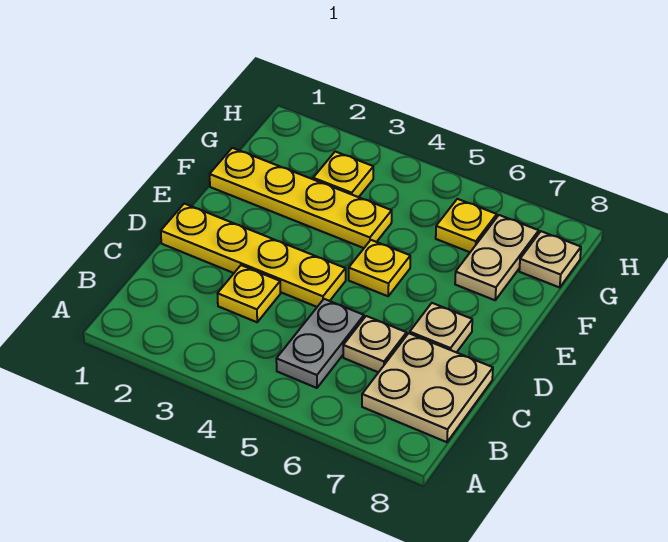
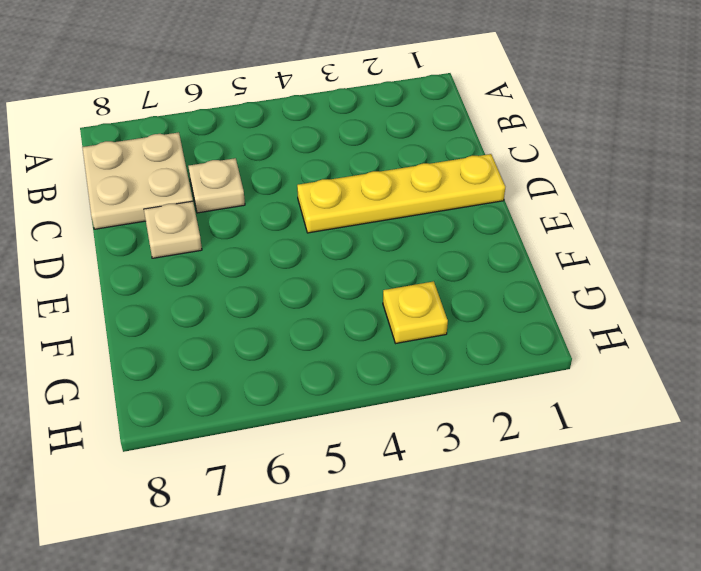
none -> grey plate B5:C5 level 1
none -> yellow plate C3 level 1
none -> yellow plate E5 level 1

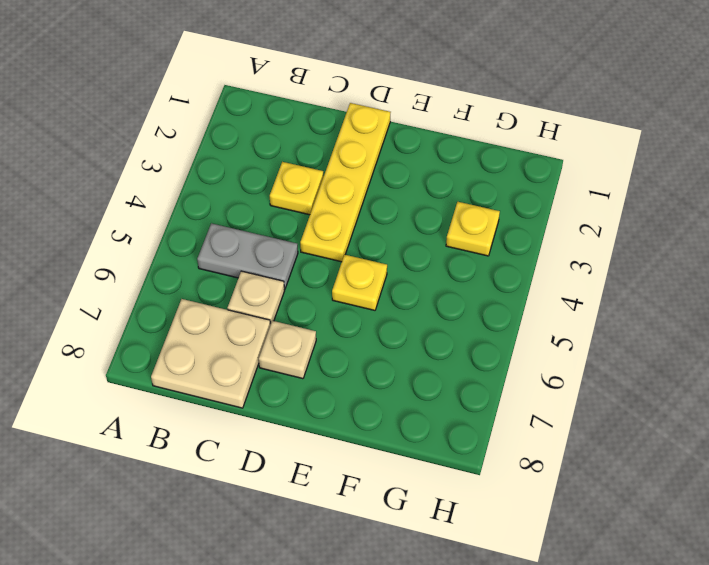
none -> yellow plate F1:F4 level 1
none -> tan plate F7:G7 level 1
none -> yellow plate G6 level 1

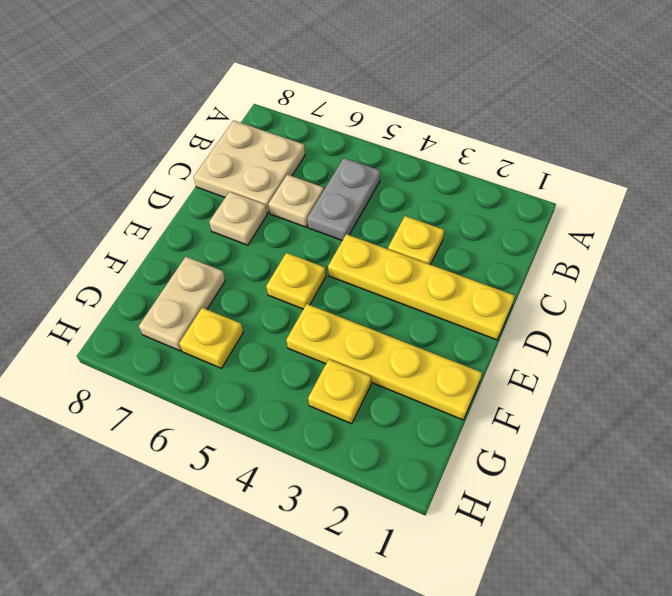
none -> tan plate G8 level 1

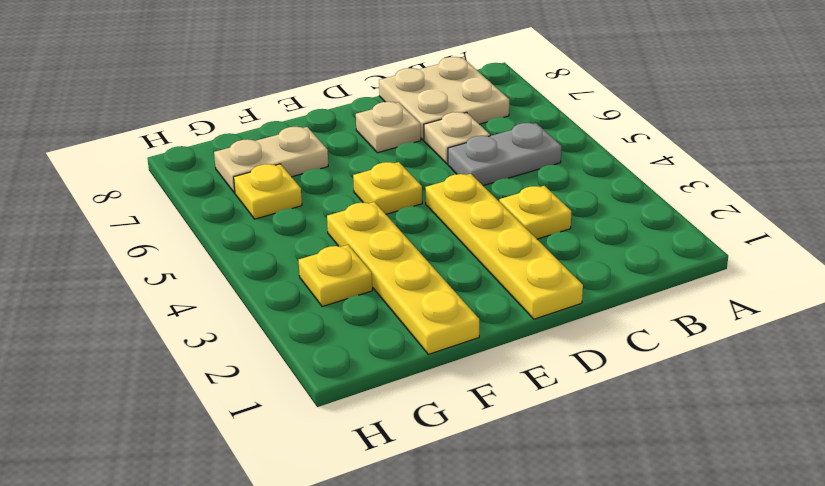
none -> tan plate G8 level 1

